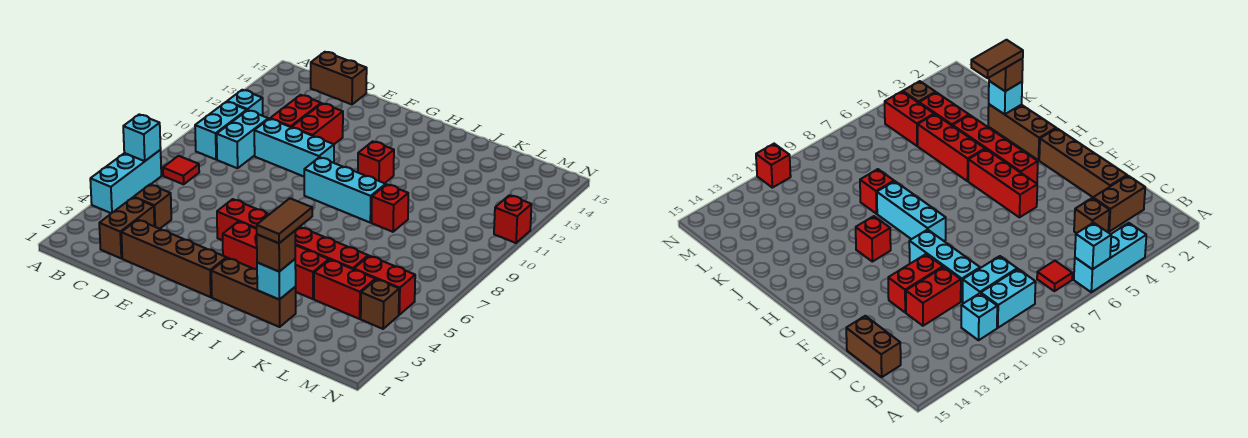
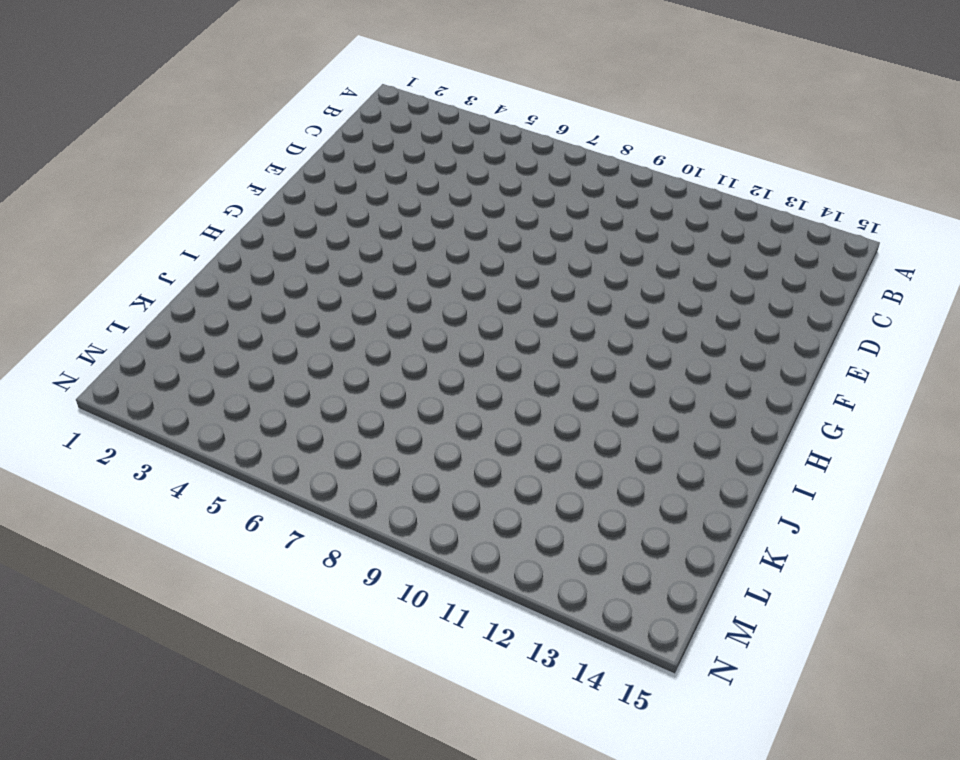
none -> cyan brick A4:A6 level 1
none -> red tile B7 level 1
none -> cyan brick B9:B10 level 1

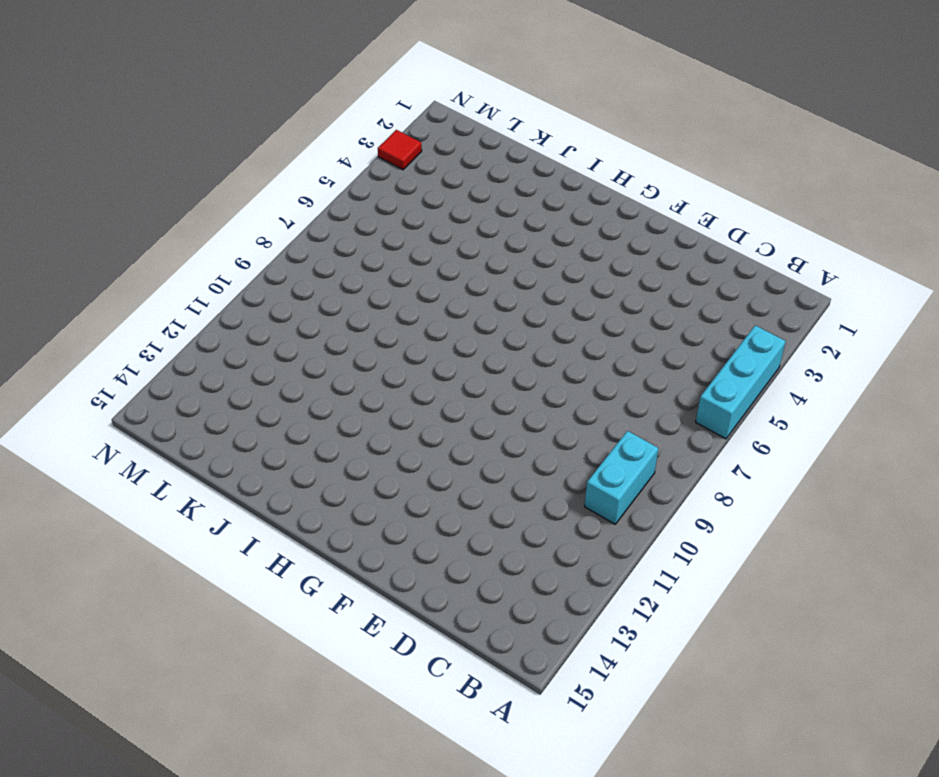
red tile N3 level 1 -> red tile B7 level 1
none -> cyan brick B11 level 1
none -> brown brick C2:C3 level 1
none -> brown brick C4 level 1

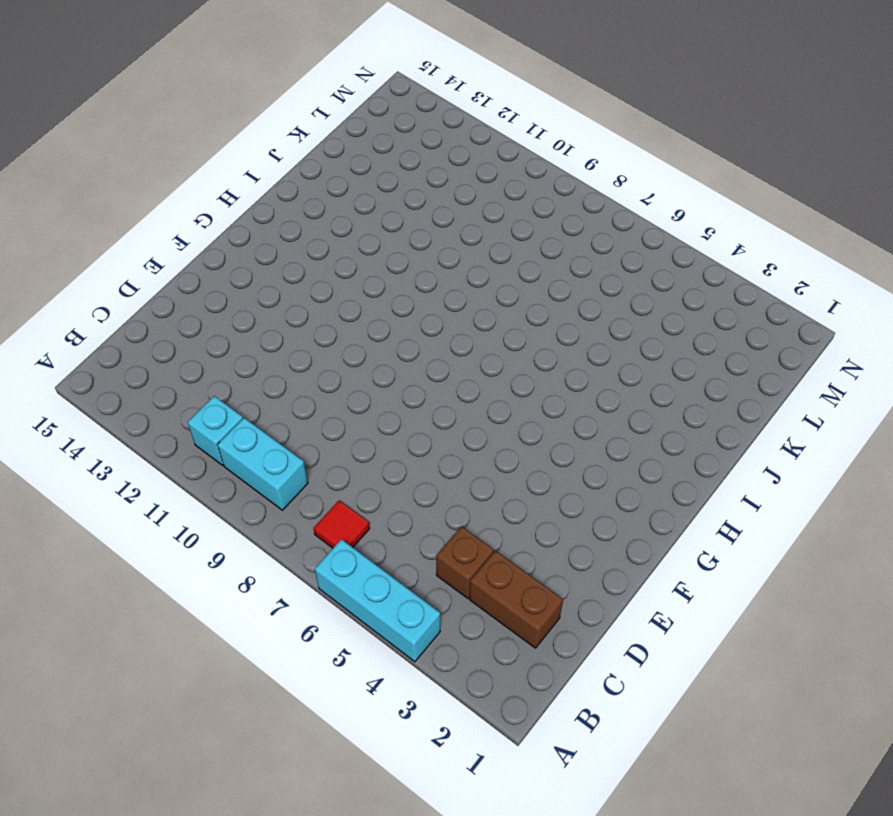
none -> cyan brick C9:C10 level 1
none -> brown brick C15:D15 level 1
none -> brown brick D2:G2 level 1

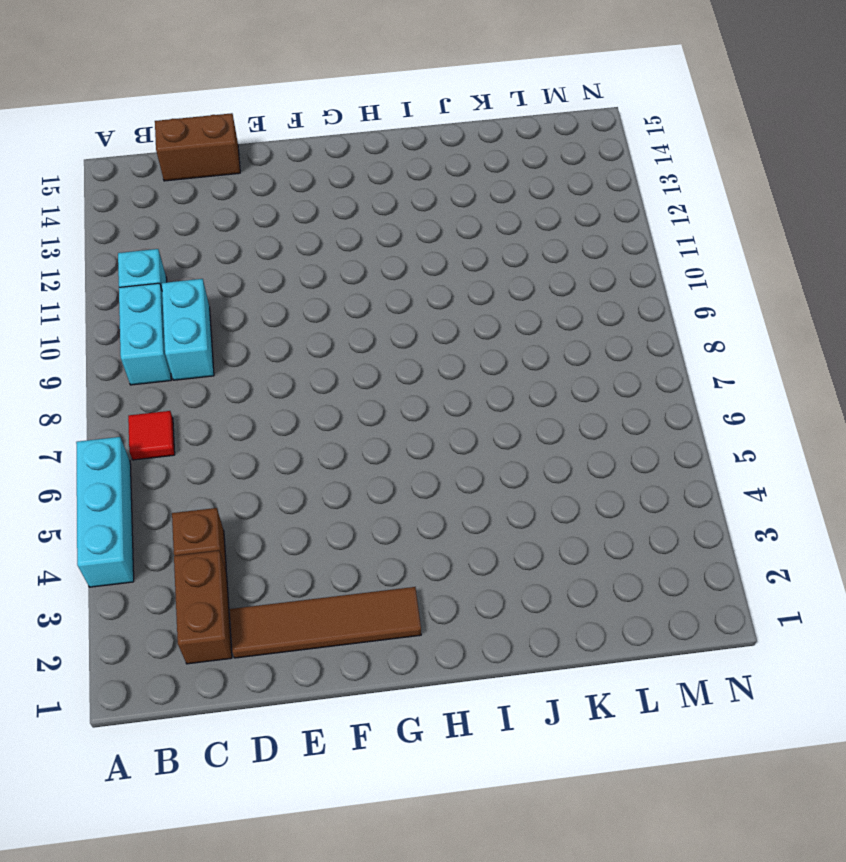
brown tile D2:G2 level 1 -> brown brick D2:G2 level 1
none -> cyan brick D10:F10 level 1
none -> red brick D11:D12 level 1
none -> red brick E11:E12 level 1

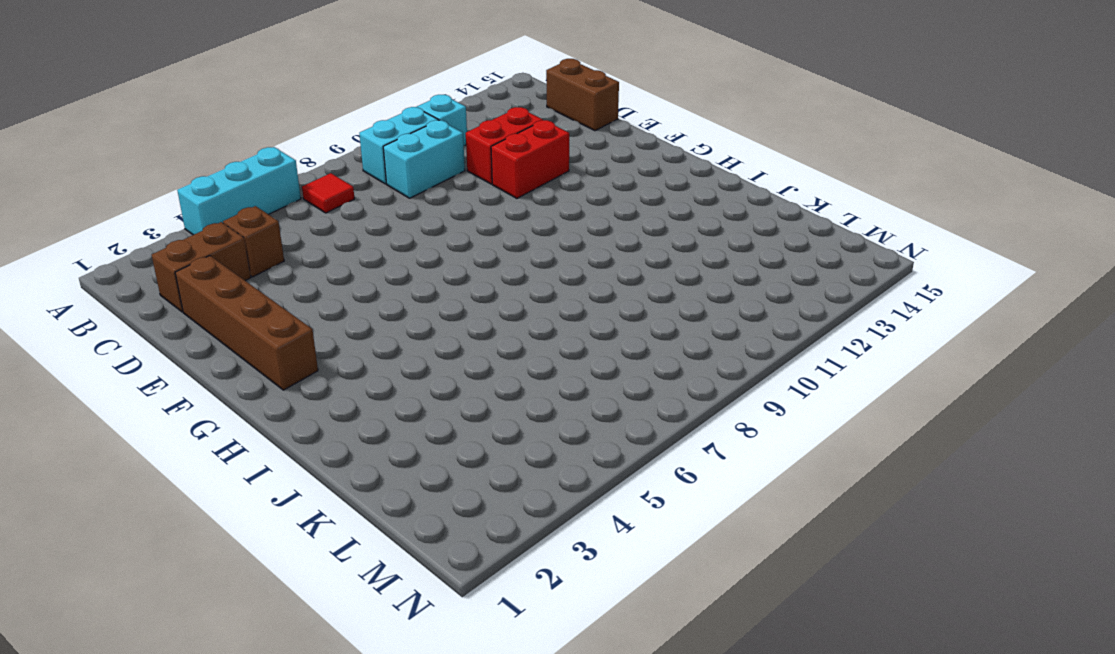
none -> cyan brick D10:F10 level 1
none -> red brick F5:H5 level 1
none -> red brick G4:J4 level 1

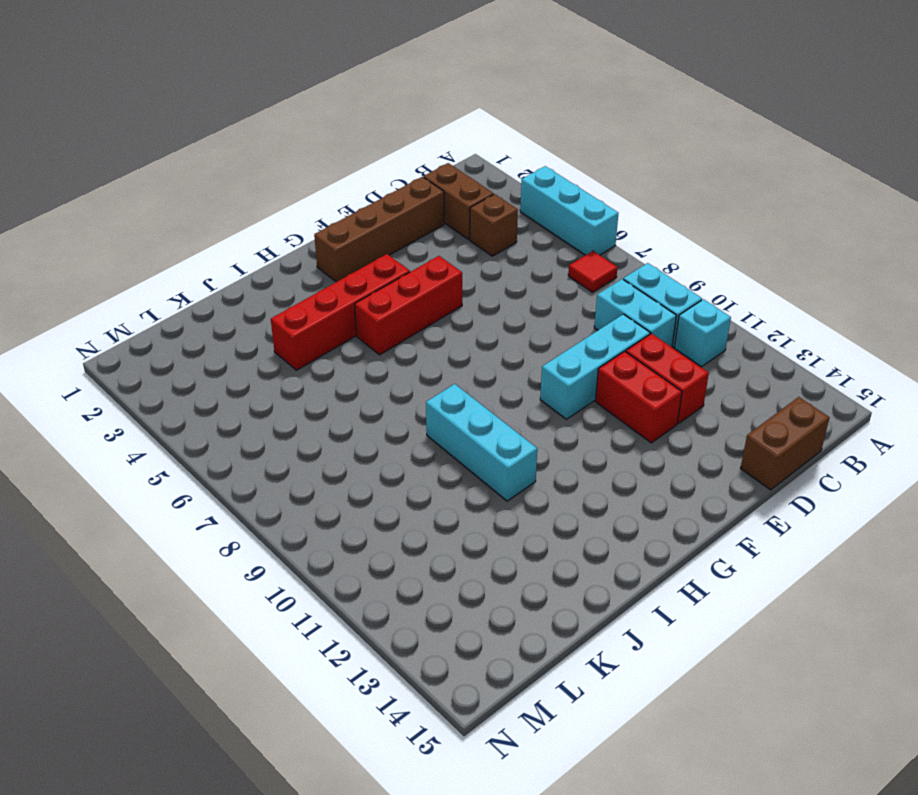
cyan brick I9:I11 level 1 -> cyan brick G9:I9 level 1
none -> brown brick H2:J2 level 1
none -> red brick H11 level 1
none -> red brick I5:K5 level 1

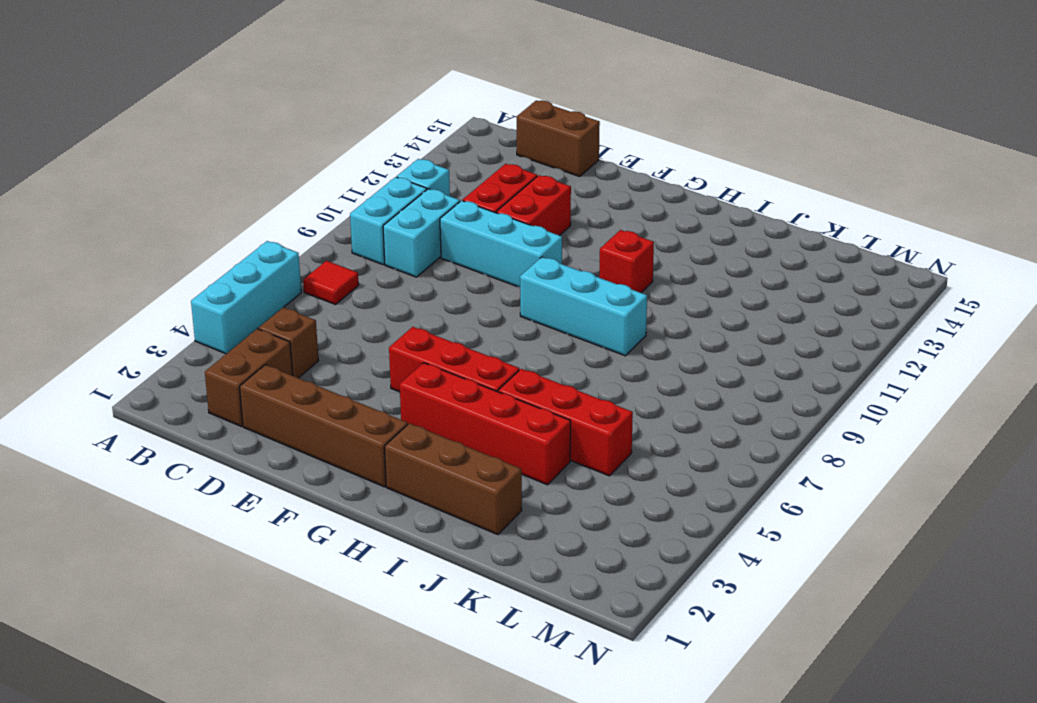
none -> red brick J9 level 1
none -> red brick K4:L4 level 1
none -> red brick L5:M5 level 1

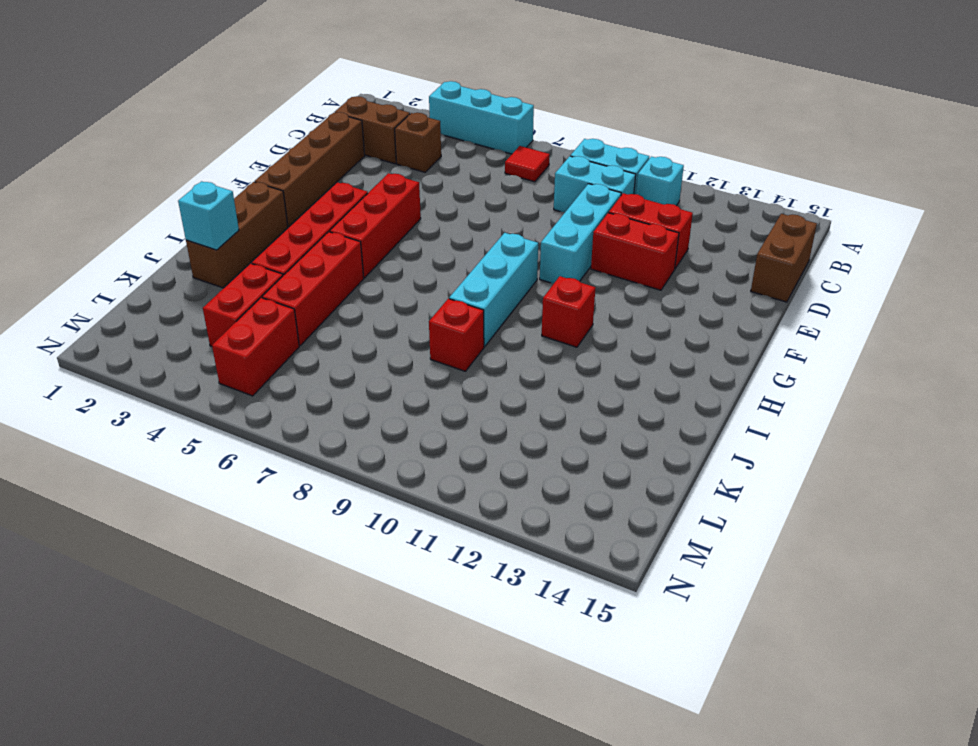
none -> brown brick M4 level 1
none -> red brick N11 level 1
none -> cyan brick A6 level 2

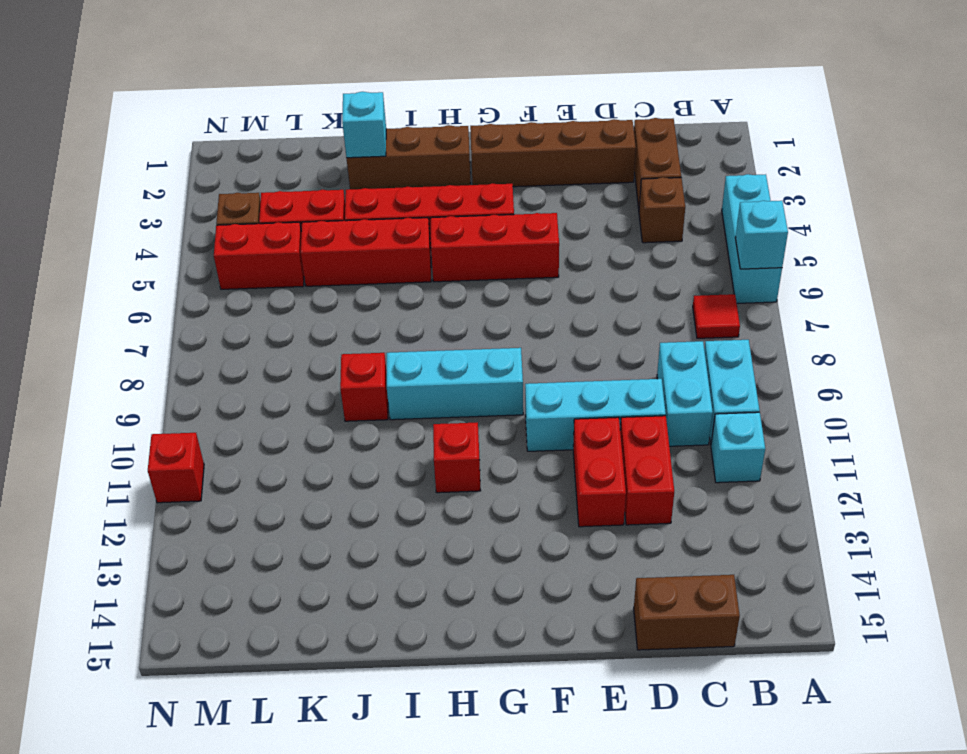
none -> brown brick J2 level 3
none -> brown tile J2:J3 level 4

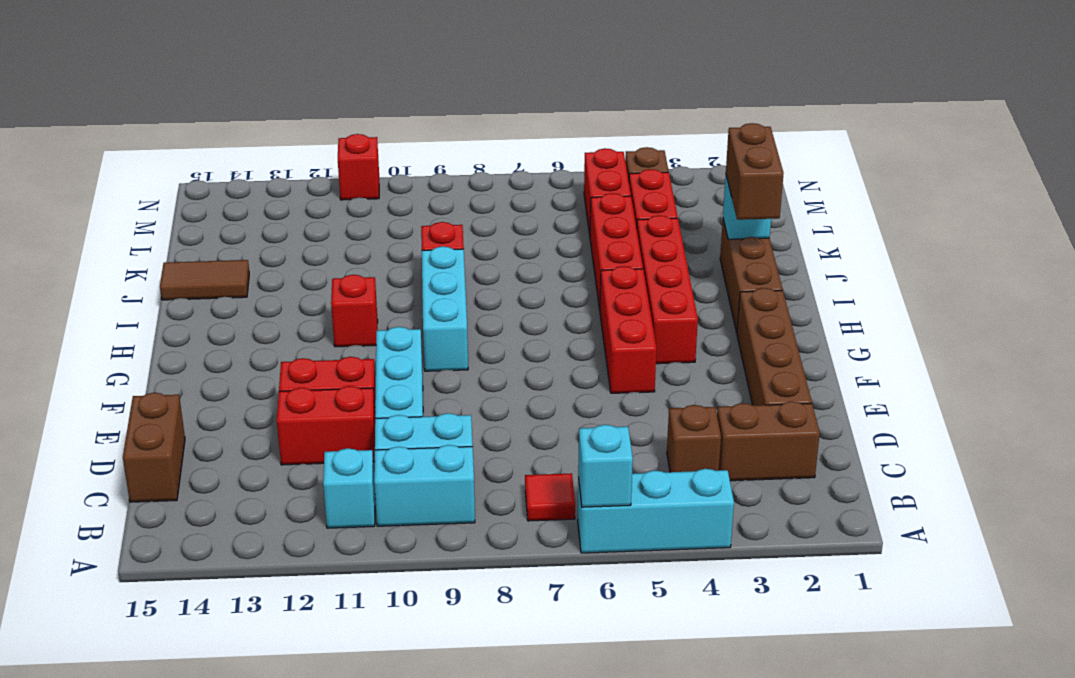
brown brick I2:J2 level 3 -> brown brick J2 level 3
brown tile J14:J15 level 1 -> brown tile J2:J3 level 4

